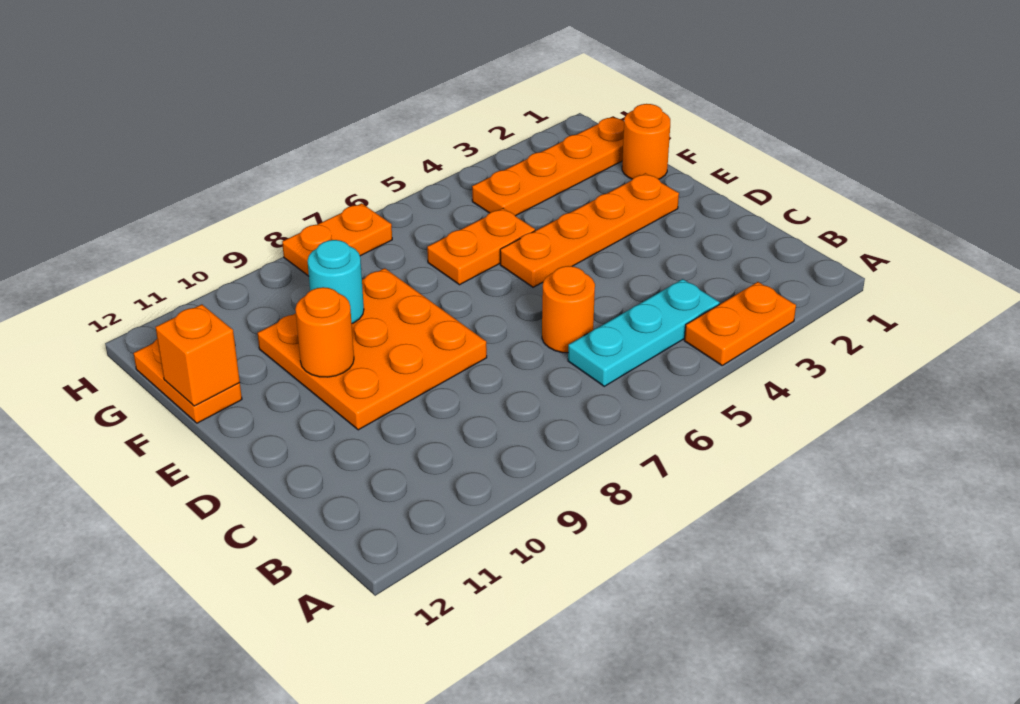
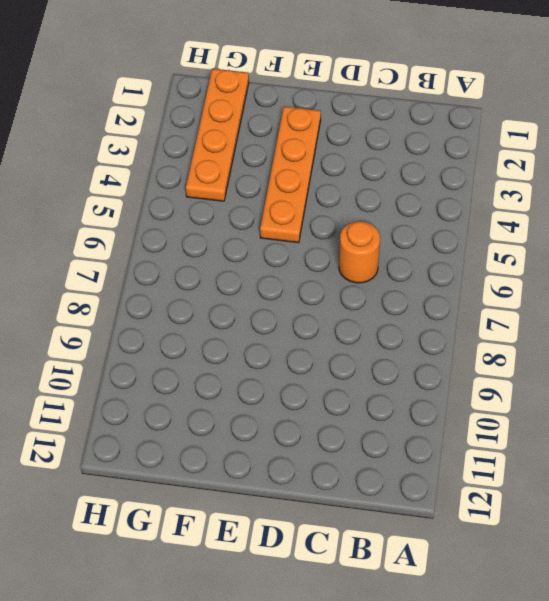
none -> orange plate A3:A4 level 1
none -> cyan plate B4:B6 level 1
none -> orange plate D8:F10 level 1

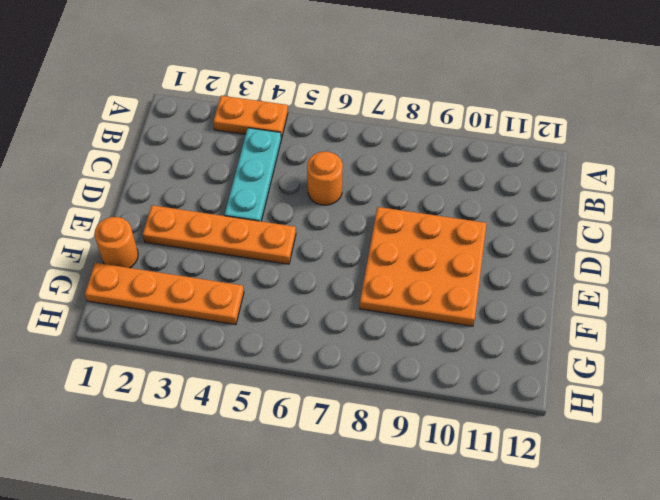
cyan plate B4:D4 level 1 -> cyan plate B4:B6 level 1
none -> orange plate F5:F6 level 1
none -> orange plate F12:G12 level 1
none -> orange plate H7:H8 level 1

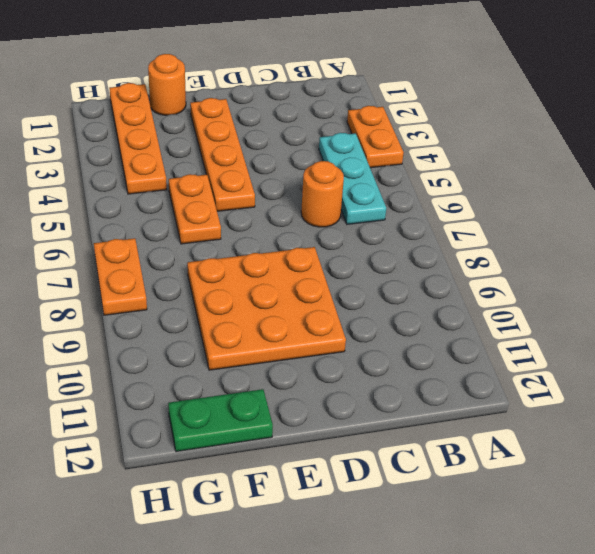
green plate F12:G12 level 1 -> orange plate F12:G12 level 1
none -> orange round brick E10 level 2
none -> cyan round brick F9 level 2
none -> orange brick F12 level 2

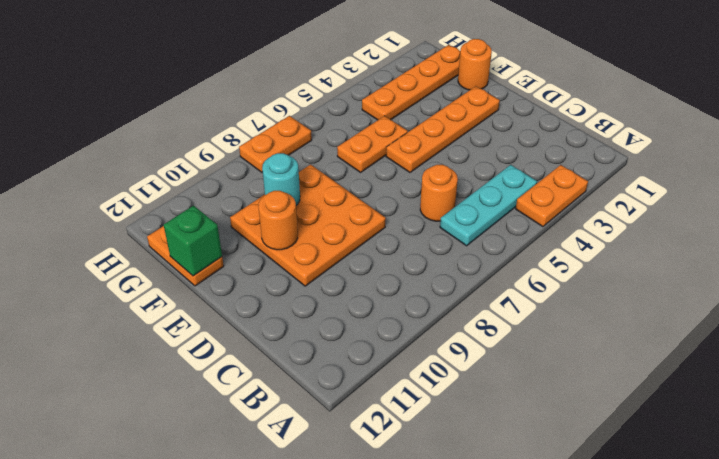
green brick F12 level 2 -> orange brick F12 level 2

